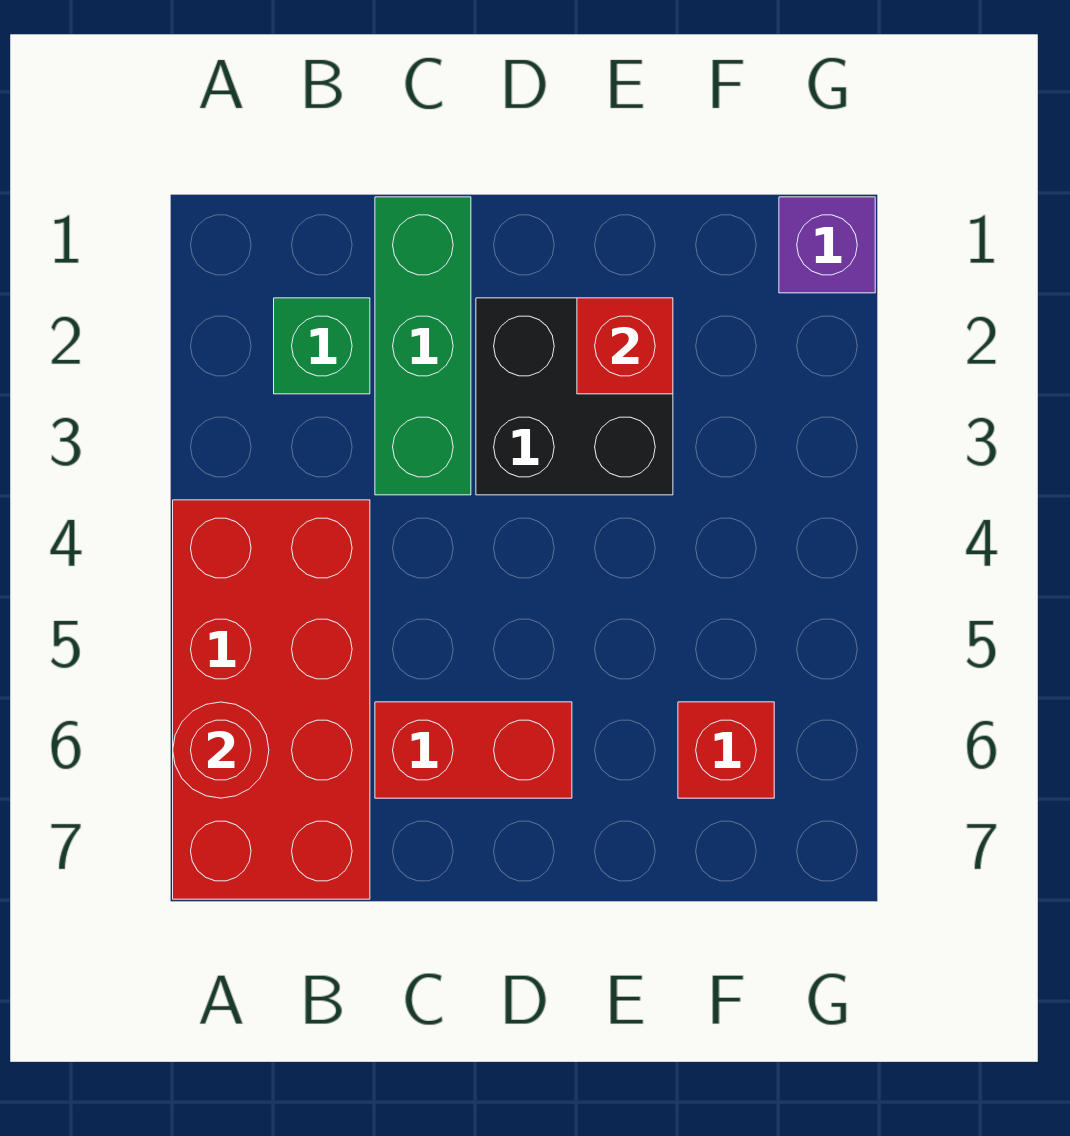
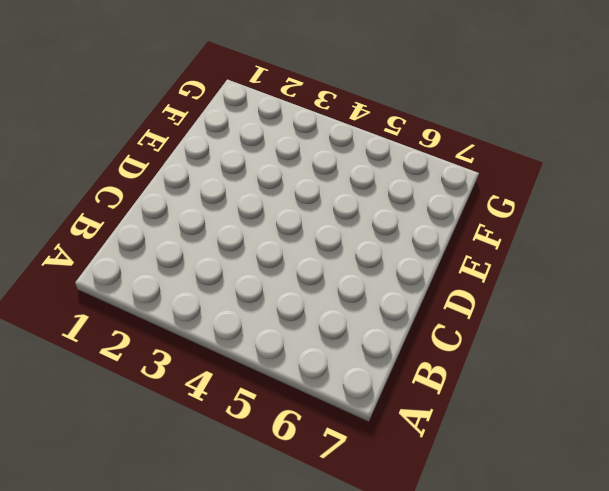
none -> red brick A4:B7 level 1
none -> green brick B2 level 1

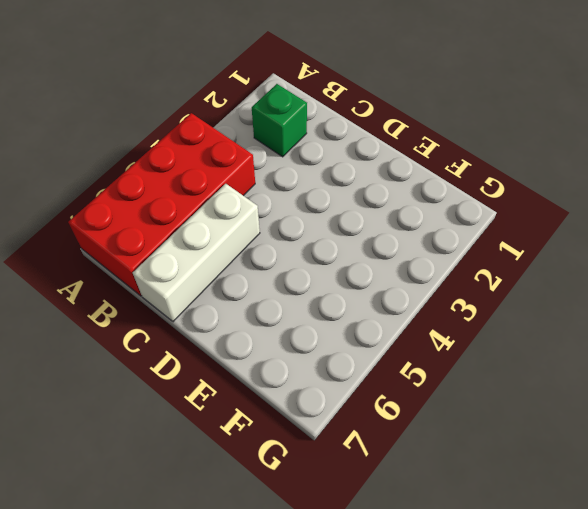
white brick C5:C7 level 1 -> red brick C6:D6 level 1
none -> green brick C1:C3 level 1
none -> black brick D2:E3 level 1

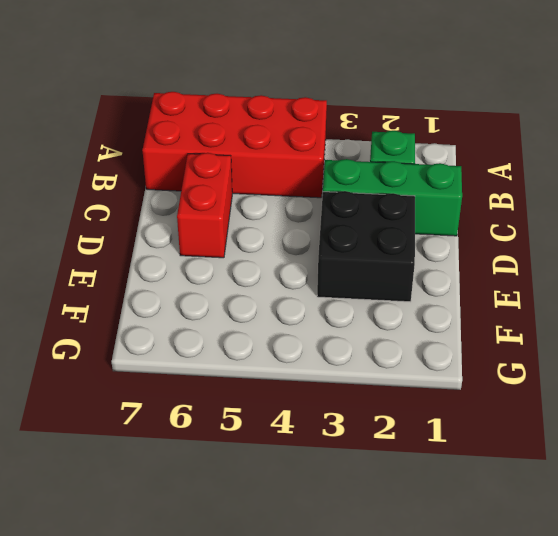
none -> red brick F6 level 1
none -> purple brick G1 level 1

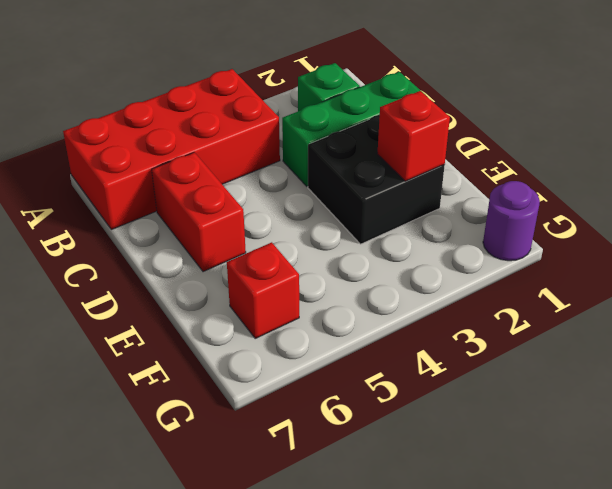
purple round brick G1 level 1 -> purple brick G1 level 1
none -> red round brick A6 level 2

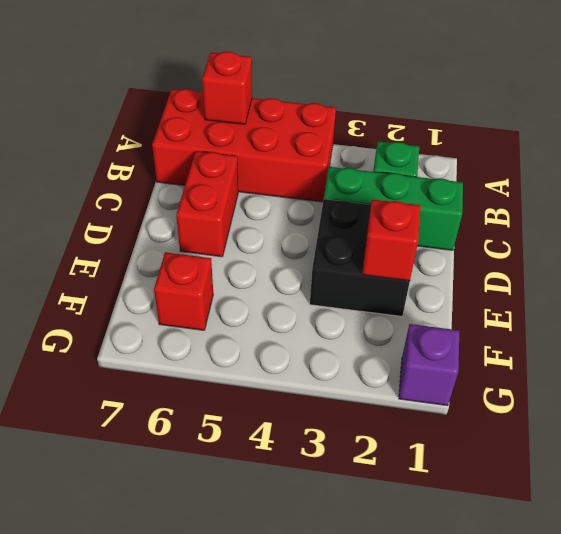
red brick A6 level 2 -> red round brick A6 level 2

